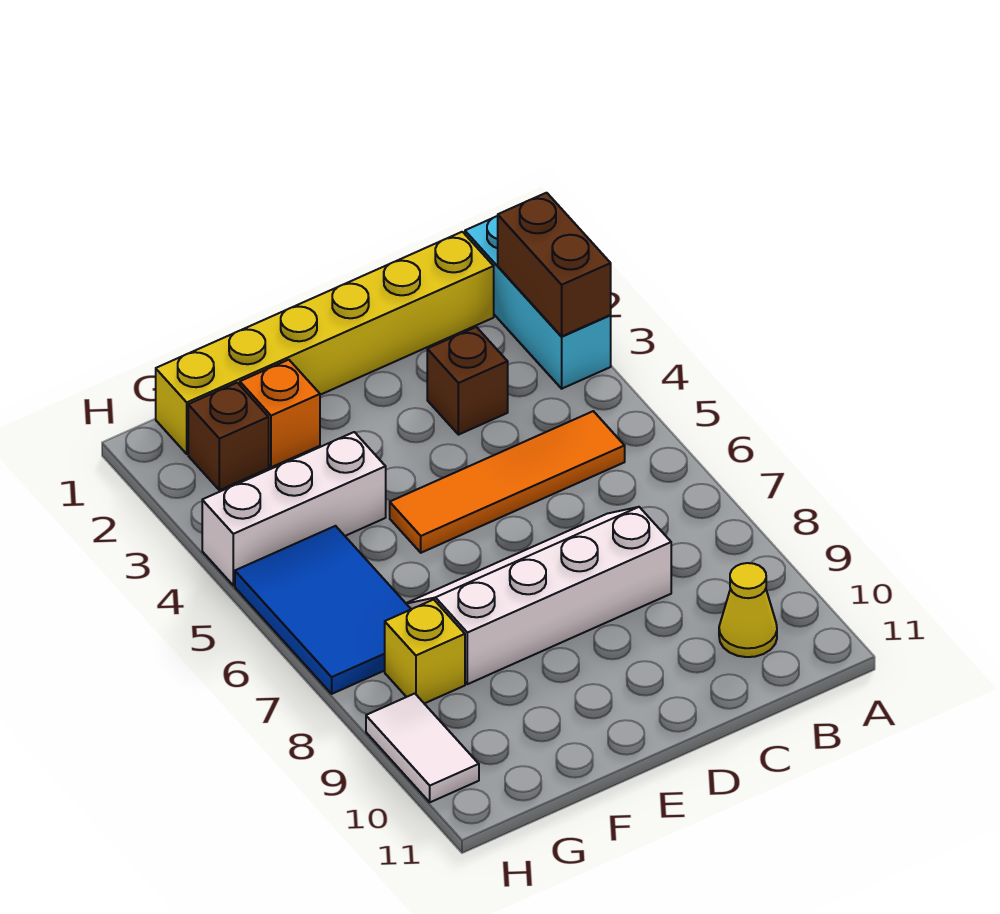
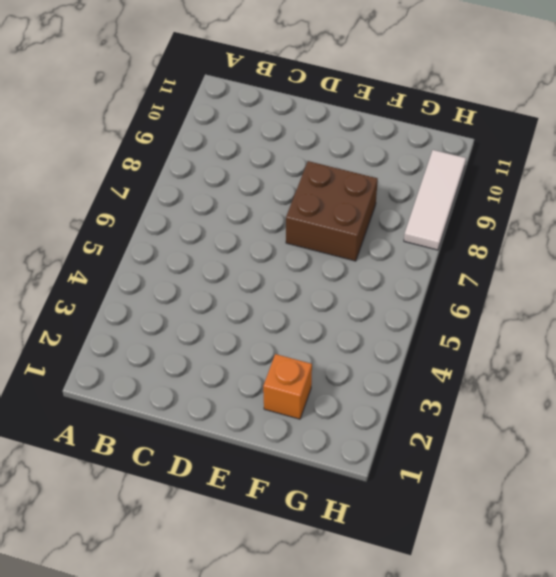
brown brick E7:F8 level 1 -> white slope C7:F8 level 1 top 8
white tile H8:H10 level 1 -> white tile H9:H10 level 1
none -> cyan brick A1:A3 level 1
none -> yellow brick B1:G1 level 1
none -> orange tile B5:E5 level 1

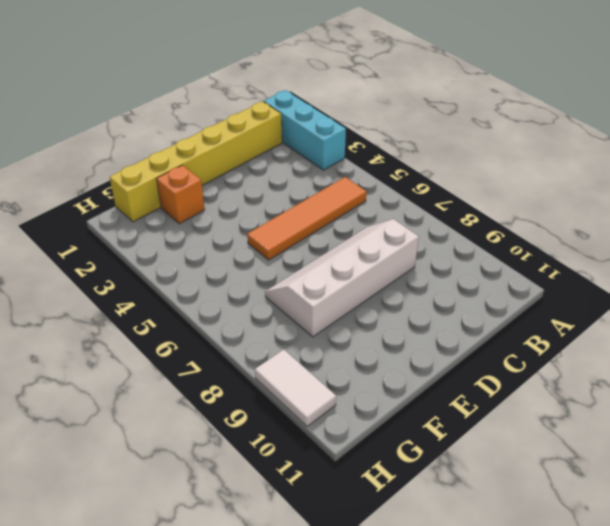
none -> yellow cone B10 level 1
none -> brown brick C3 level 1
none -> white brick F4:H4 level 1

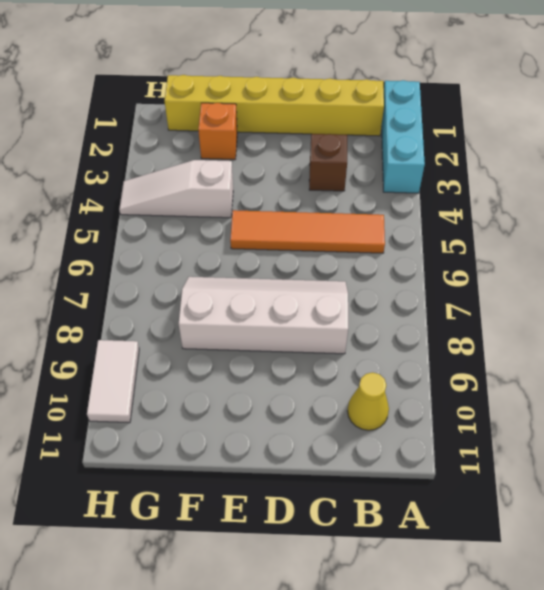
white slope F4:H4 level 1 top F -> white brick F4:H4 level 1
none -> brown brick G2 level 1
none -> blue tile G5:H7 level 1
none -> yellow brick G8 level 1

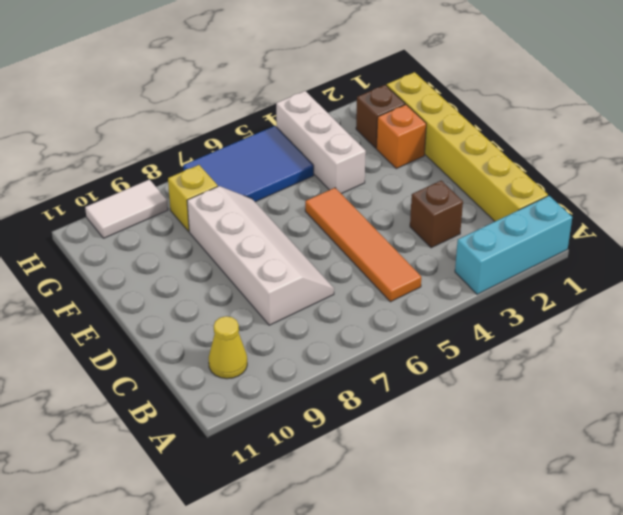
none -> brown brick A2:A3 level 2

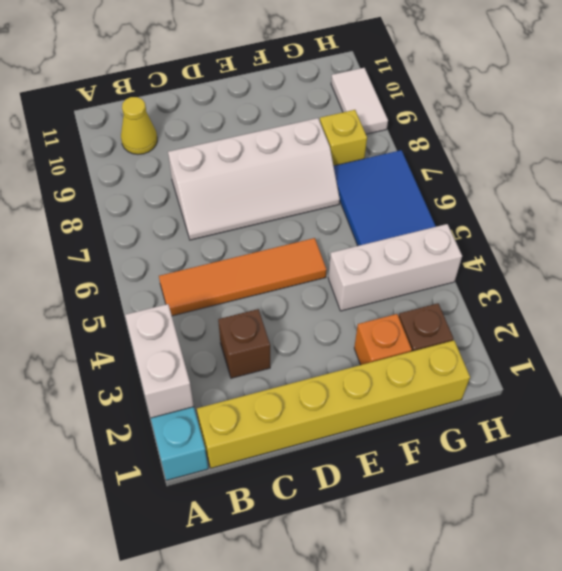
white brick A2:A3 level 2 -> brown brick A2:A3 level 2

